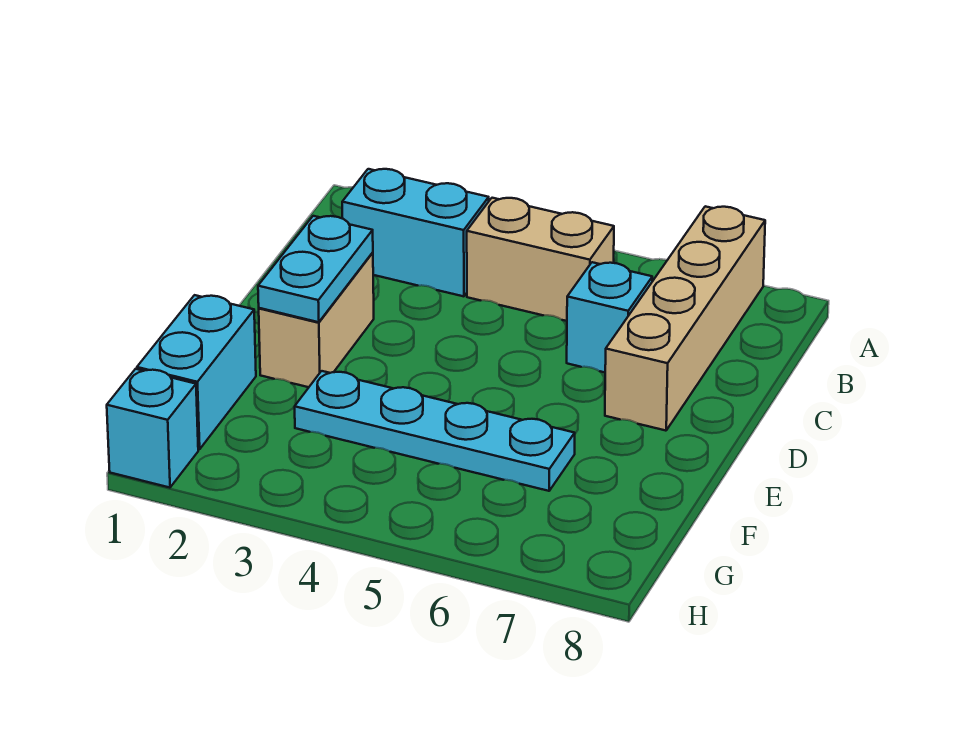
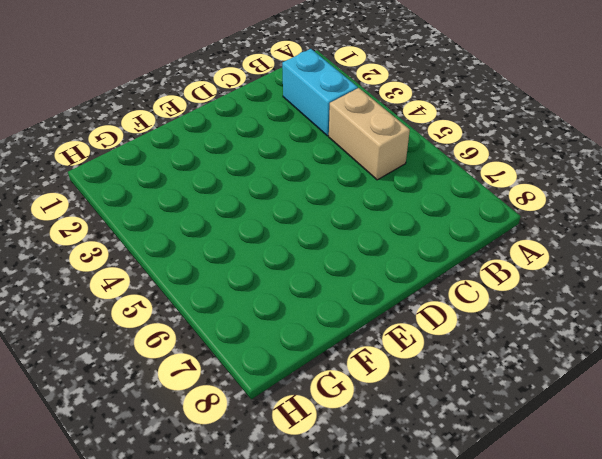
none -> tan brick A7:D7 level 1
none -> cyan brick C6 level 1

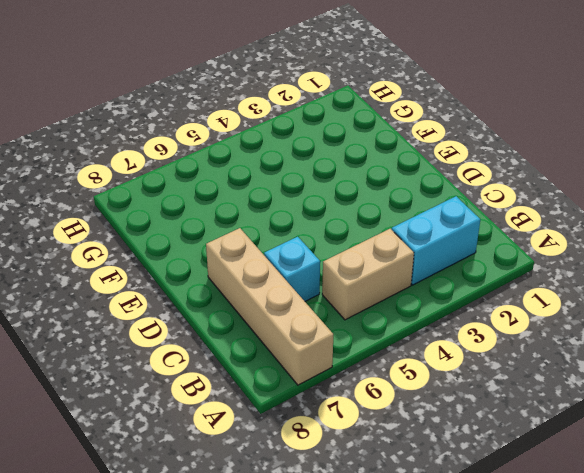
none -> tan brick D2:E2 level 1
none -> cyan brick F1:G1 level 1

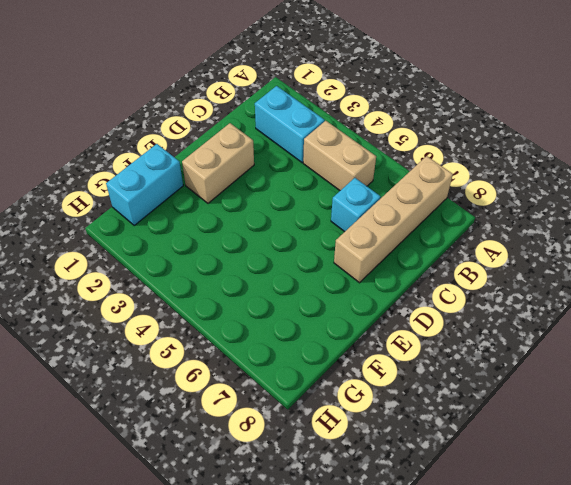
none -> cyan plate F3:F6 level 1
none -> cyan brick H1 level 1

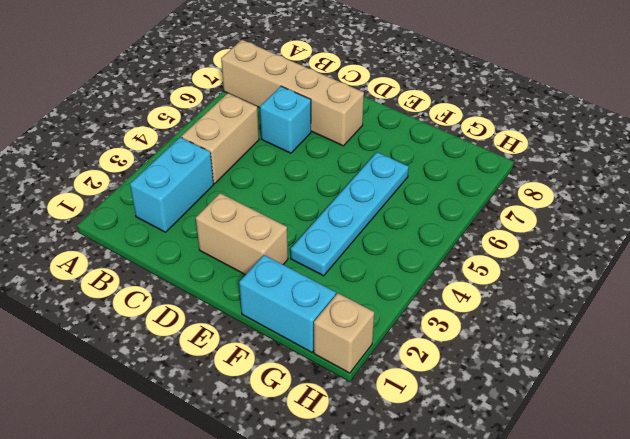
tan brick H1 level 1 -> cyan brick H1 level 1
none -> cyan plate D2:E2 level 2

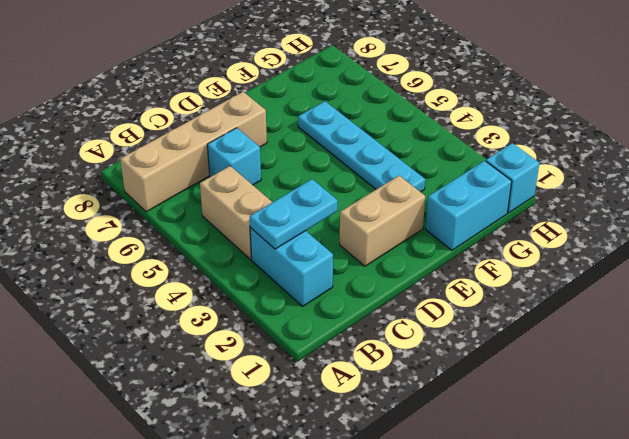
cyan plate B3:C3 level 2 -> cyan plate D2:E2 level 2

